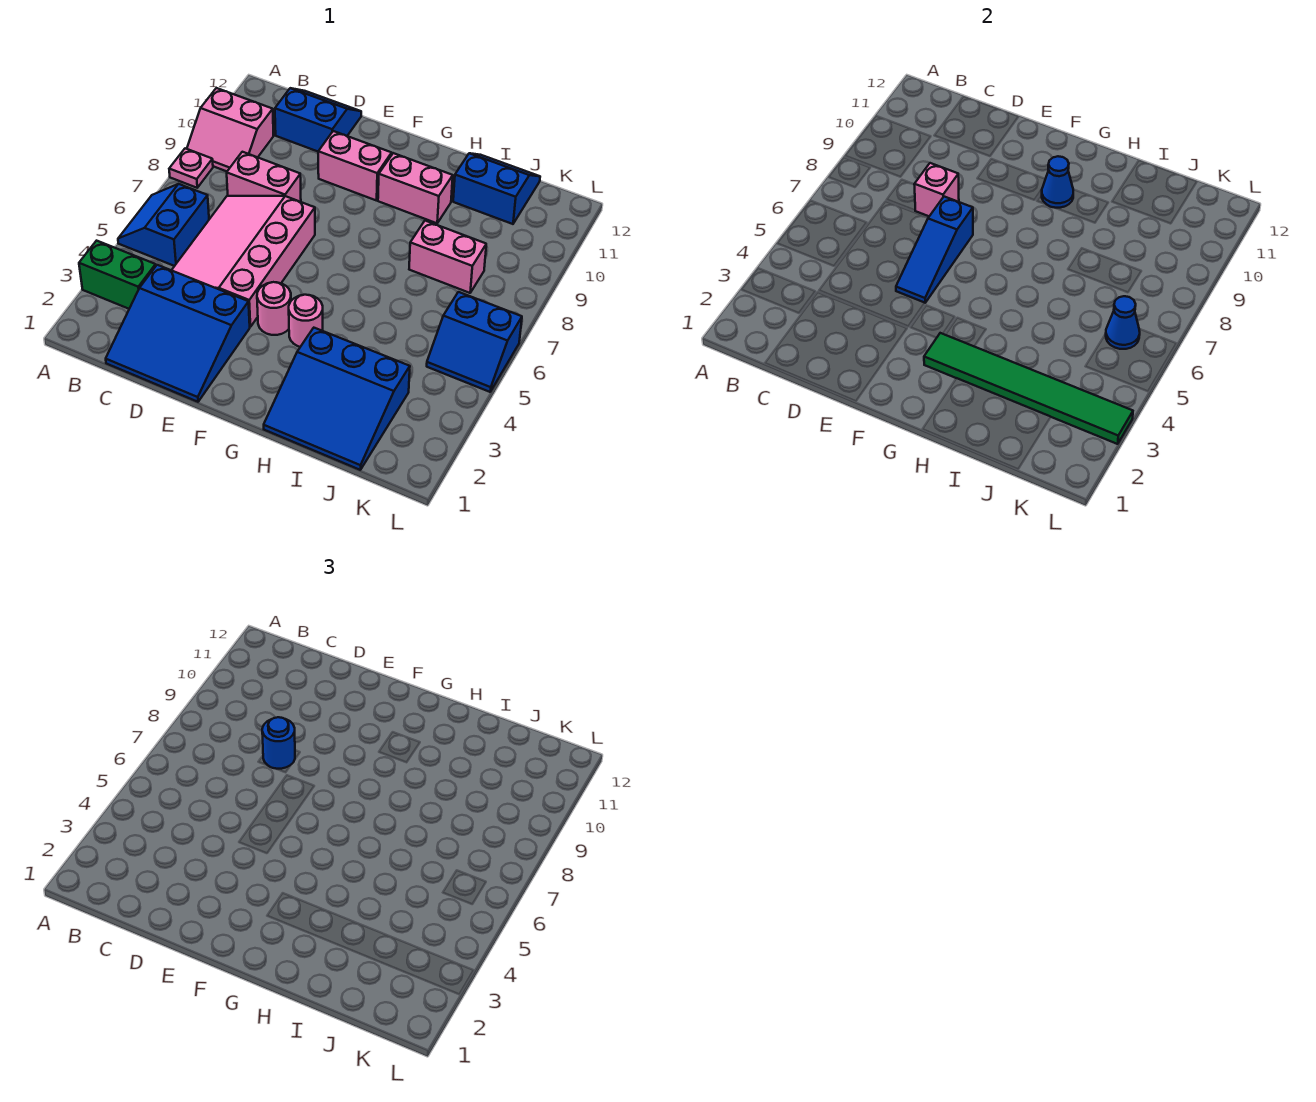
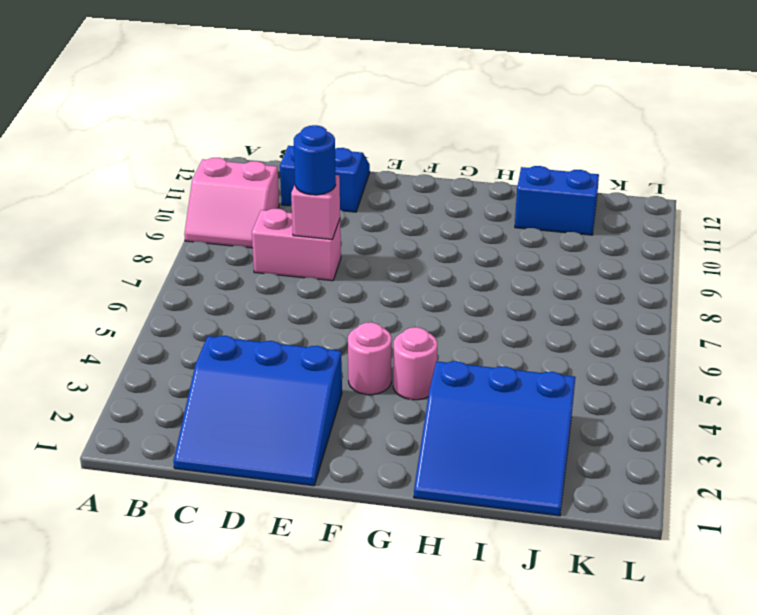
none -> green brick A3:B3 level 1
none -> blue slope A5:B6 level 1 top B
none -> pink plate A8 level 1

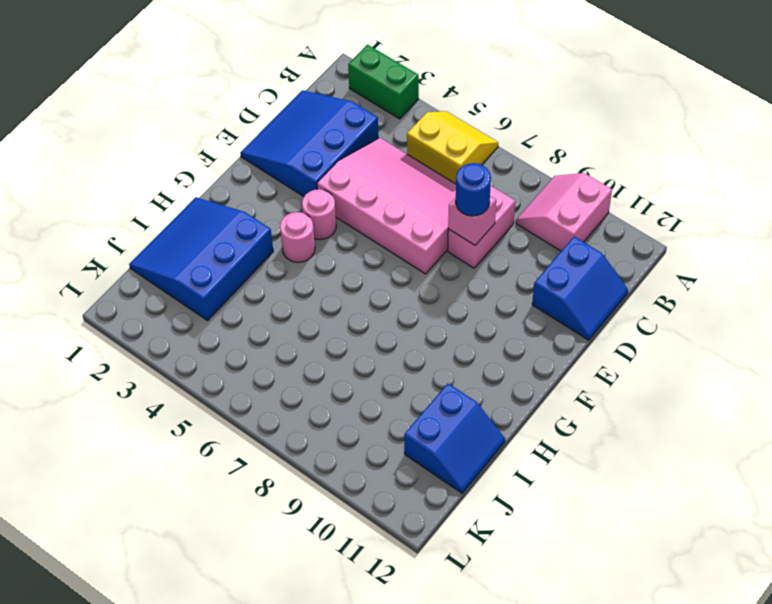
green brick A2:A3 level 1 -> green brick A3:B3 level 1
yellow slope A5:B6 level 1 top B -> blue slope A5:B6 level 1 top B
none -> pink plate A8 level 1
none -> pink brick E10:F10 level 1
none -> pink brick G10:H10 level 1

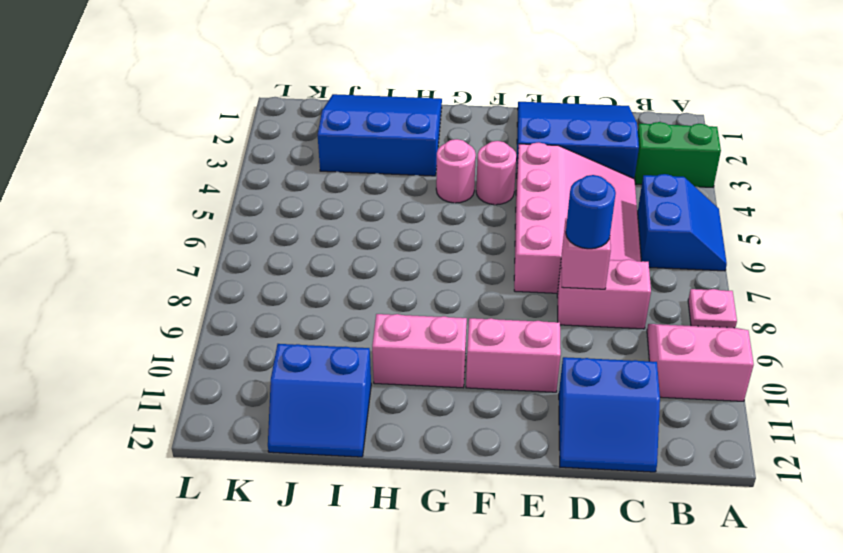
none -> pink brick I8:J8 level 1
none -> blue slope K5:L6 level 1 top 6
none -> blue slope E5:E7 level 2 top 7

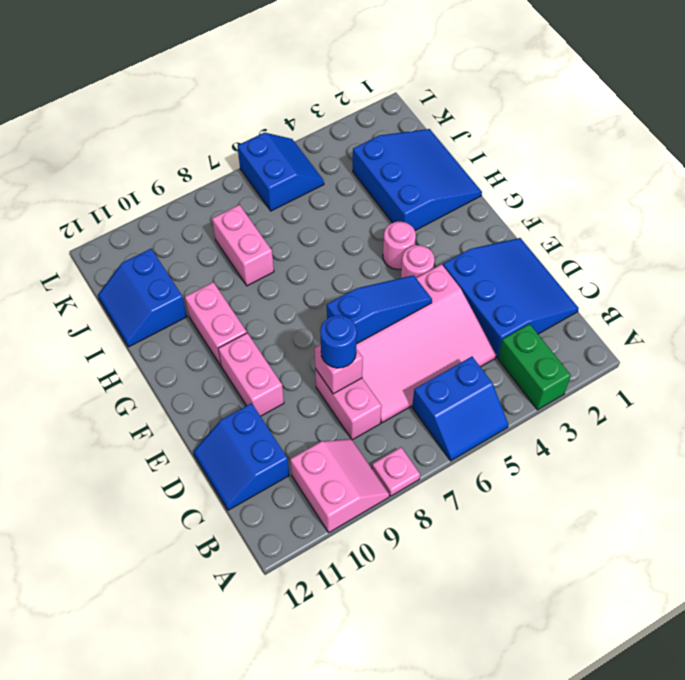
none -> green tile G3:L3 level 2
none -> blue cone G10 level 2
none -> blue cone K6 level 2

